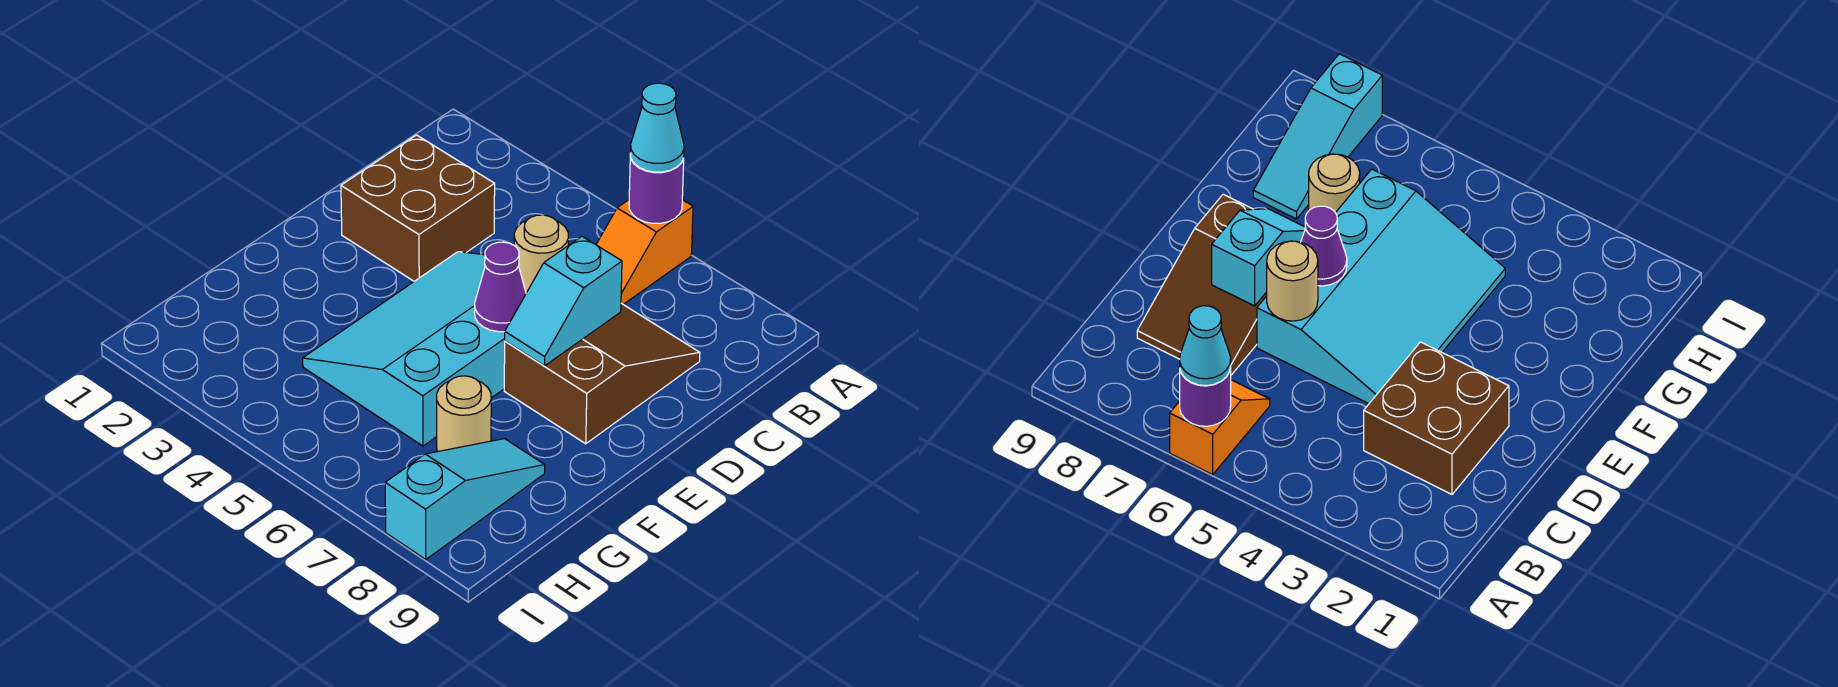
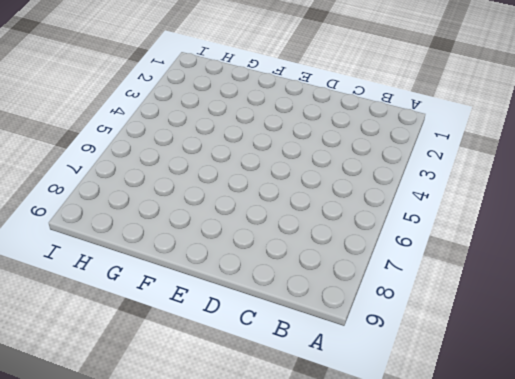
none -> orange slope A6:B6 level 1 top A
none -> brown brick C2:D3 level 1

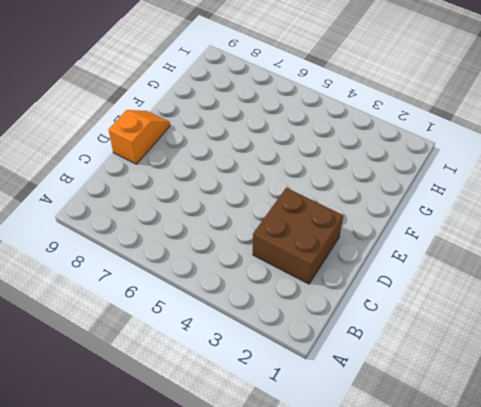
orange slope D9:E9 level 1 top D -> orange slope A6:B6 level 1 top A
none -> brown slope C7:E8 level 1 top E
none -> cyan slope D4:G6 level 1 top 6

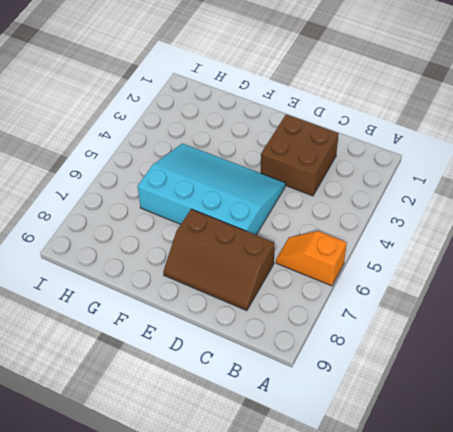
brown slope C7:E8 level 1 top 7 -> brown slope C7:E8 level 1 top E
none -> tan round brick G7 level 1
none -> cyan slope G8:I8 level 1 top I

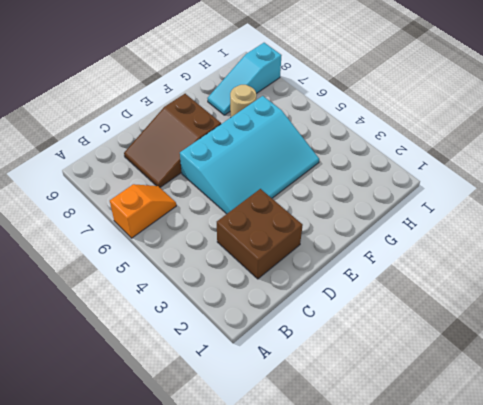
none -> purple round brick A6 level 2
none -> tan round brick D6 level 2

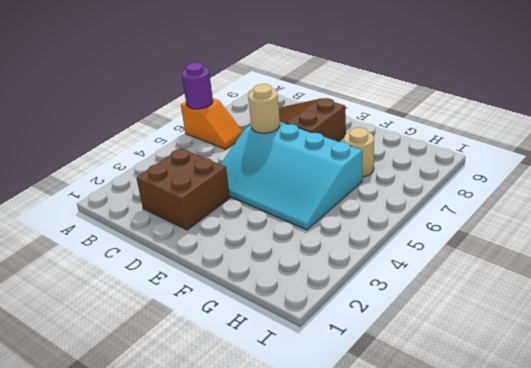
none -> cyan slope G8:I8 level 1 top I
none -> cyan slope D7:E7 level 2 top D

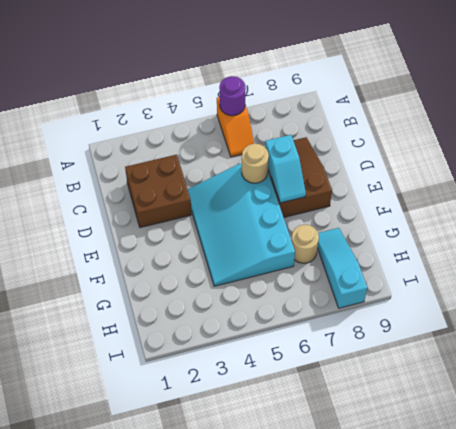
none -> purple cone E6 level 2
none -> cyan cone A6 level 3

